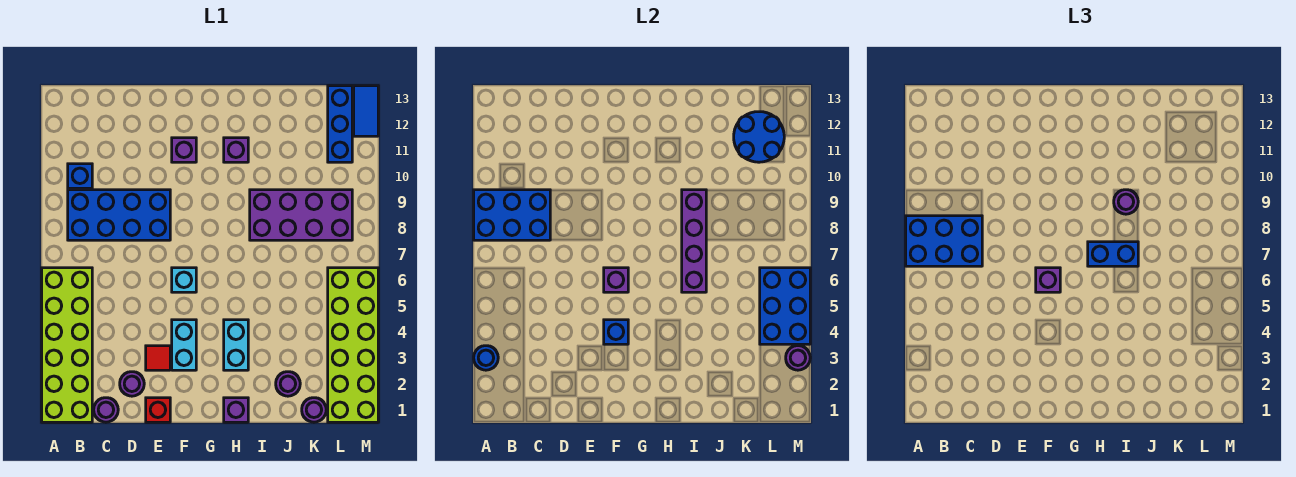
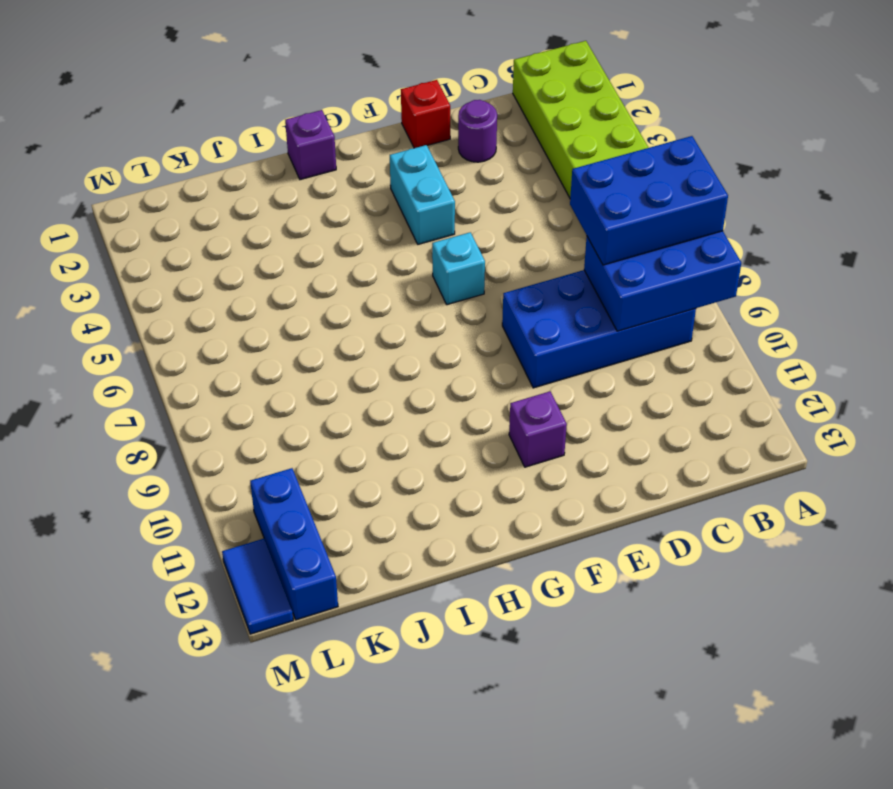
none -> blue brick B10 level 1
none -> purple round brick C1 level 1
none -> red tile E3 level 1
none -> cyan brick H3:H4 level 1

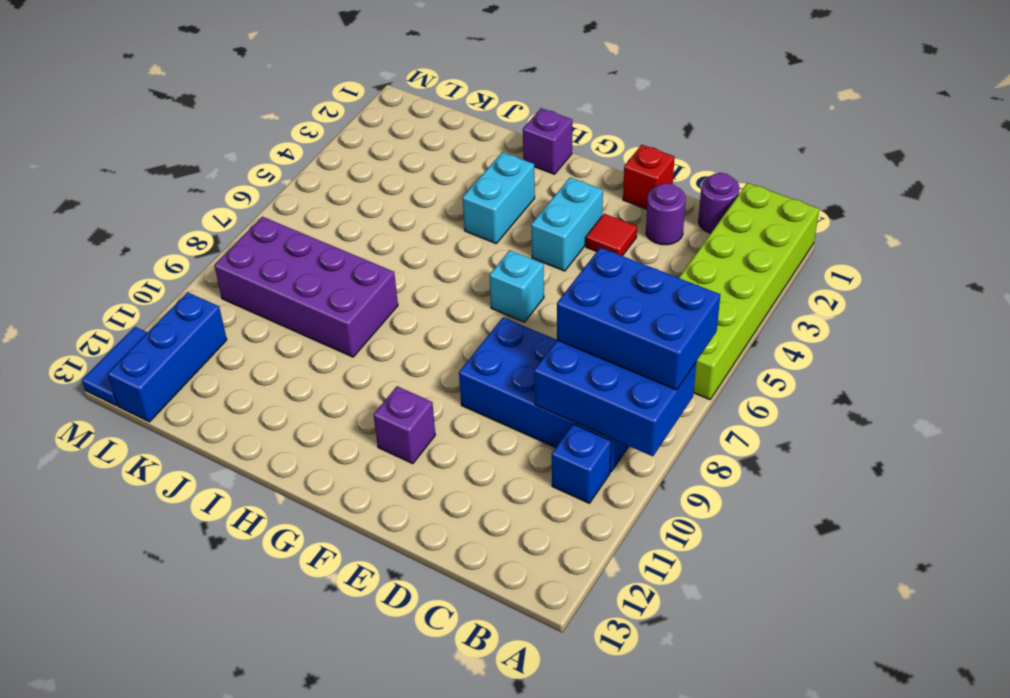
none -> purple brick H11 level 1
none -> purple round brick J2 level 1
none -> purple round brick K1 level 1
none -> lime brick L1:M6 level 1

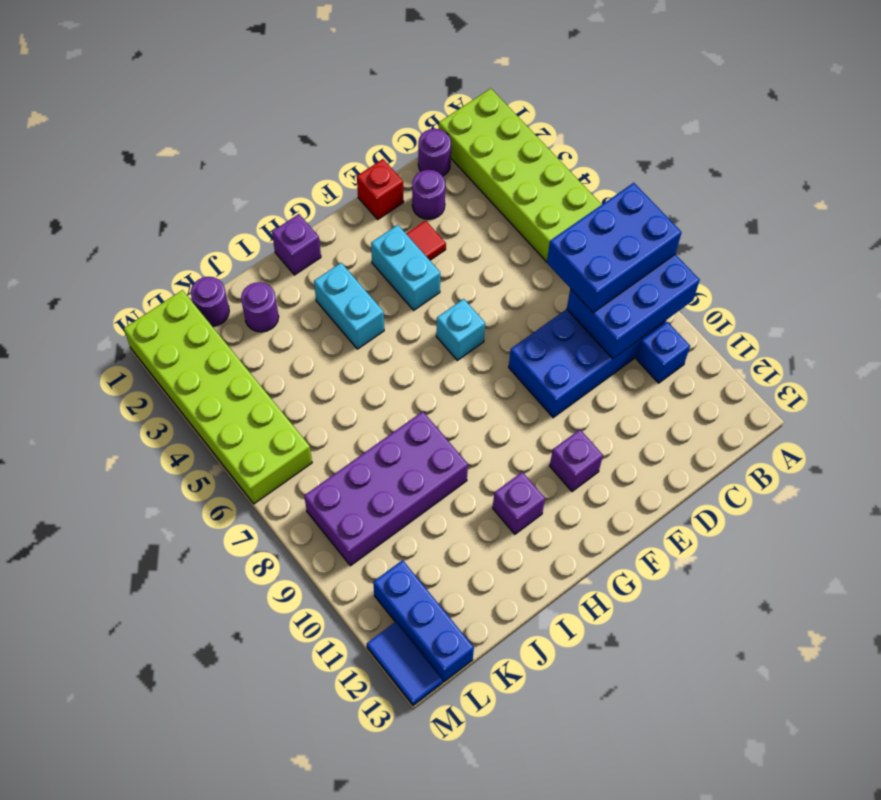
none -> blue round brick A3 level 2
none -> blue brick F4 level 2
none -> purple brick F6 level 2
none -> purple brick I6:I9 level 2

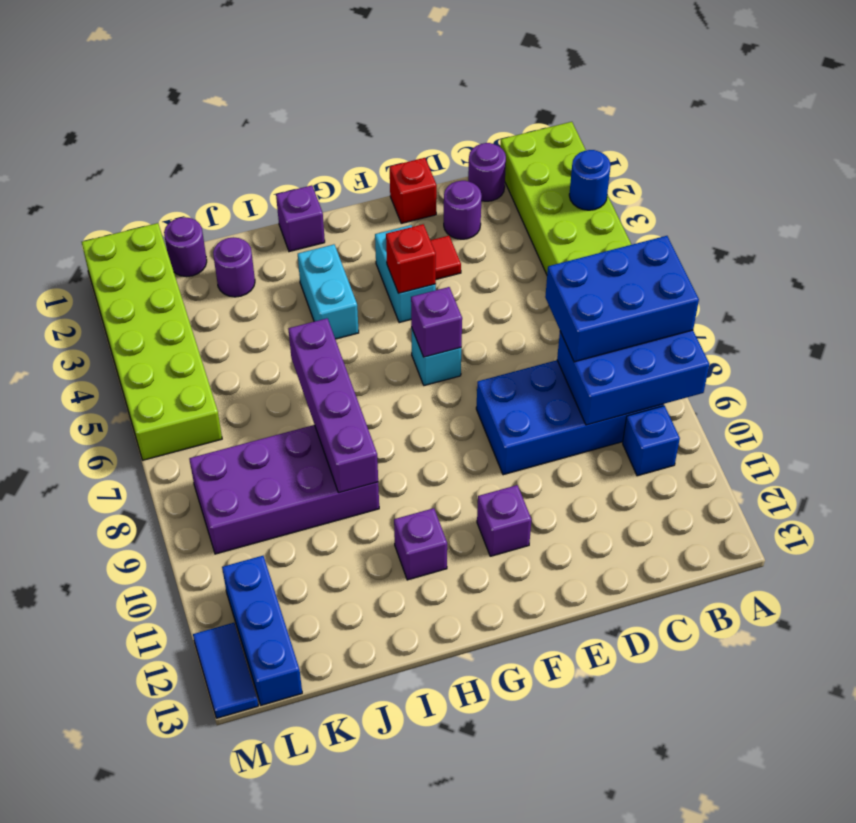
red brick F4 level 2 -> blue brick F4 level 2
none -> blue round brick K11:L12 level 2
none -> blue brick L4:M6 level 2
none -> purple round brick M3 level 2
none -> purple brick F6 level 3

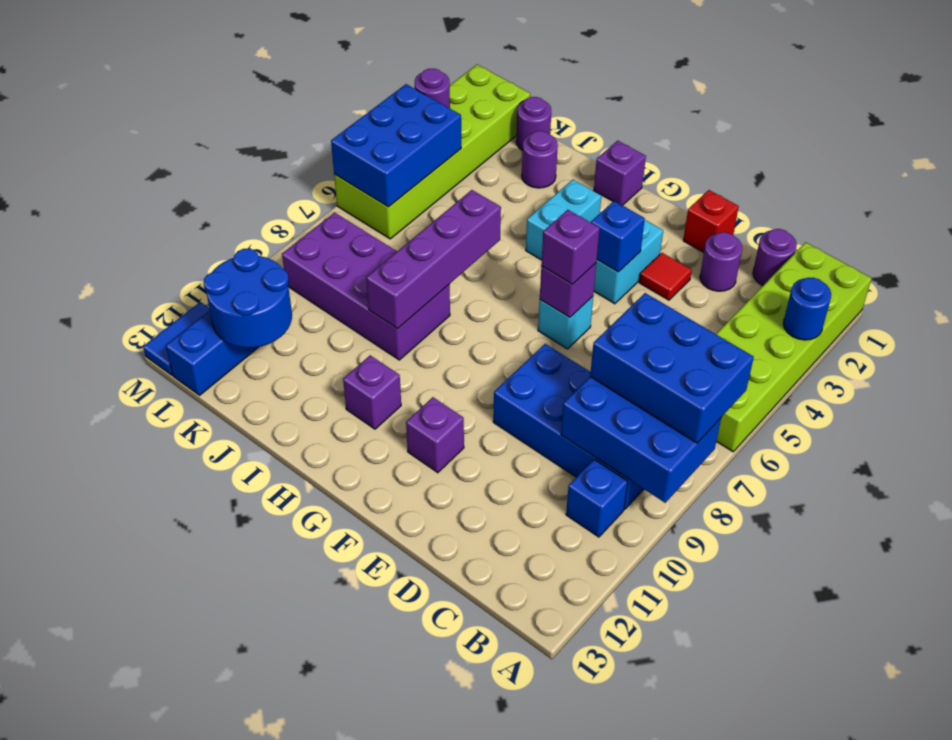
none -> blue brick H7:I7 level 3
none -> purple round brick I9 level 3

